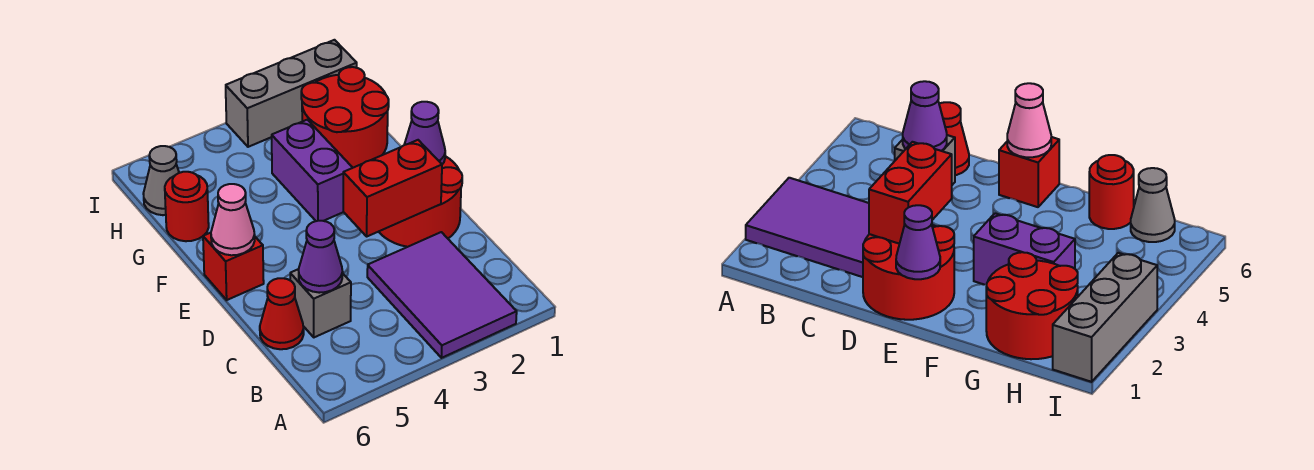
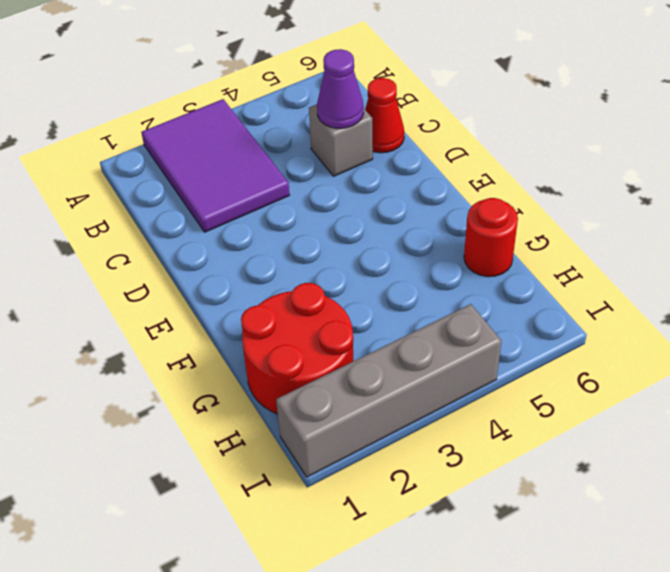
grey brick I1:I4 level 1 -> grey brick I1:I3 level 1
none -> red round brick D1:E2 level 1
none -> red brick E6 level 1
none -> purple brick F3:G3 level 1

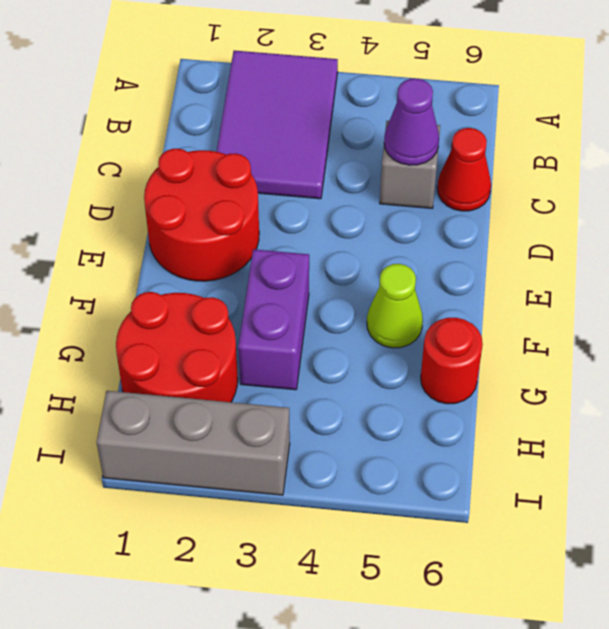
lime cone F5 level 1 -> none
none -> red brick E6 level 1
none -> grey cone H6 level 1
none -> red brick D2:D3 level 2

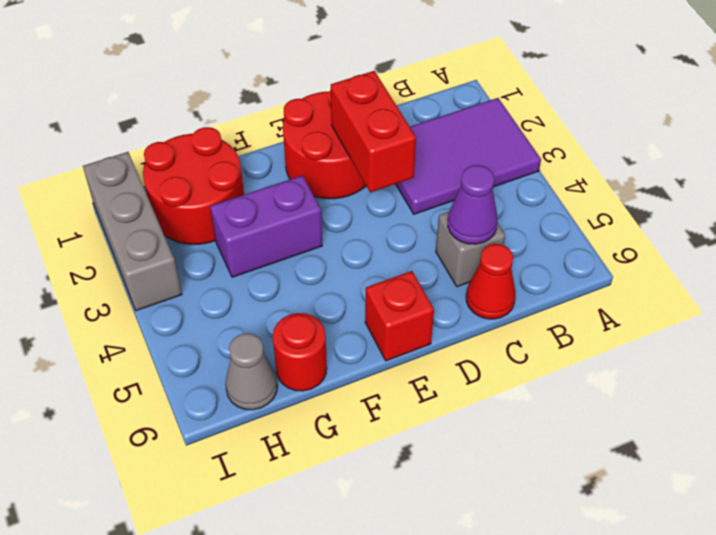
none -> purple cone E1 level 2
none -> pink cone E6 level 2

